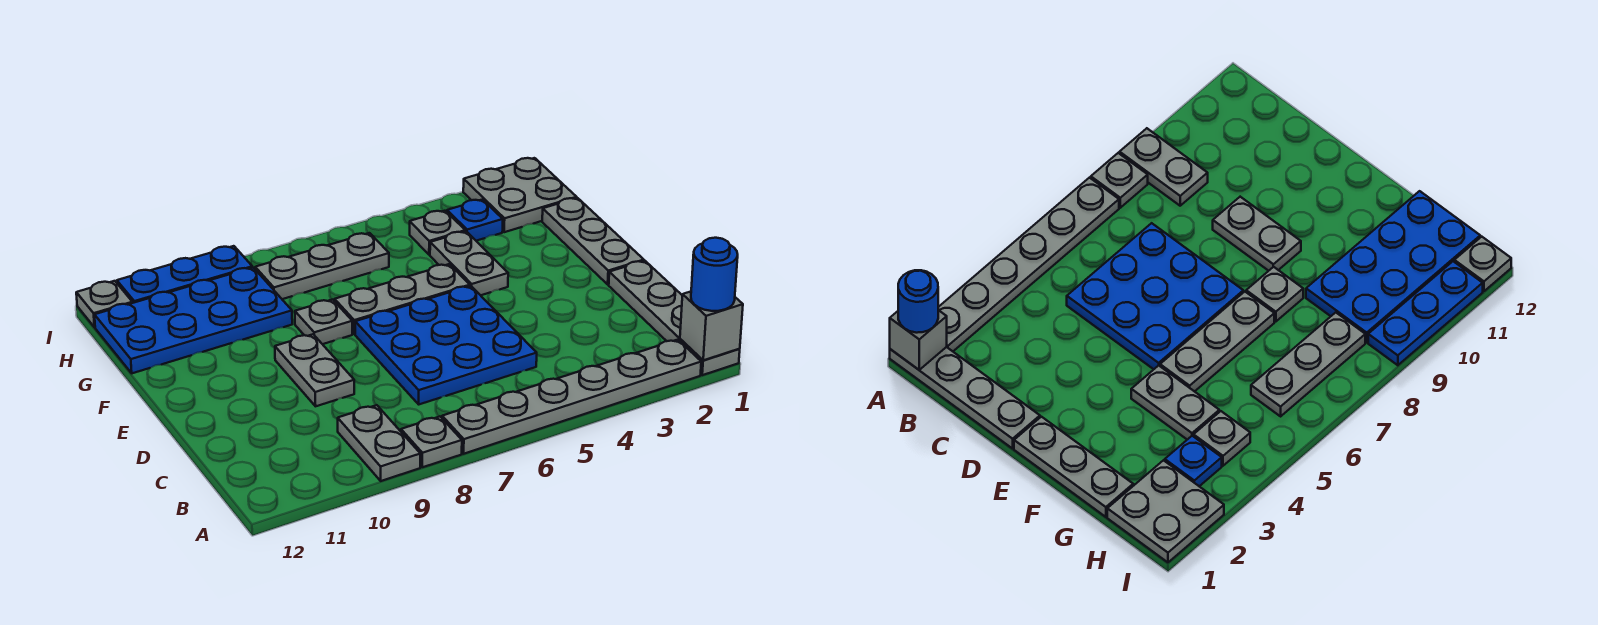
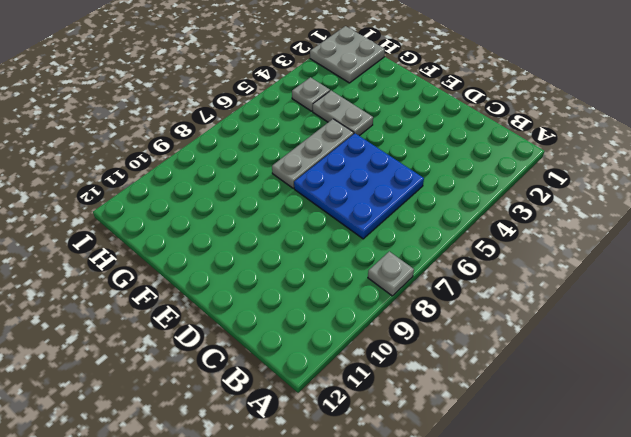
none -> grey plate A1:D1 level 1
none -> grey plate A2:A7 level 1
none -> grey plate A9:B9 level 1

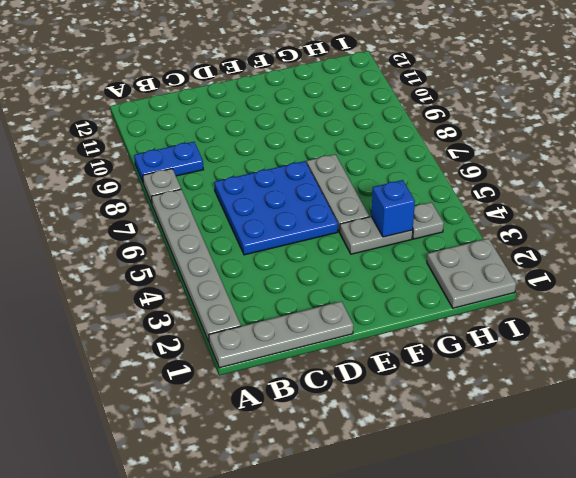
blue plate A9:B9 level 1 -> grey plate A9:B9 level 1
blue brick G4 level 2 -> none
none -> grey plate D9:E9 level 1
none -> grey plate E1:G1 level 1
none -> grey plate F8 level 1

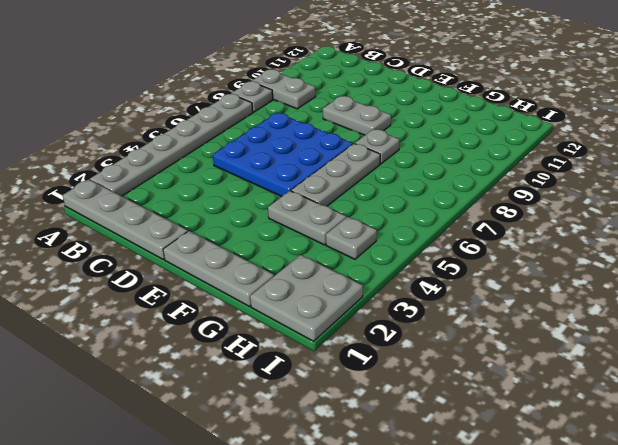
none -> blue plate G9:H12 level 1
none -> blue plate H3 level 1
none -> grey plate H6:H8 level 1

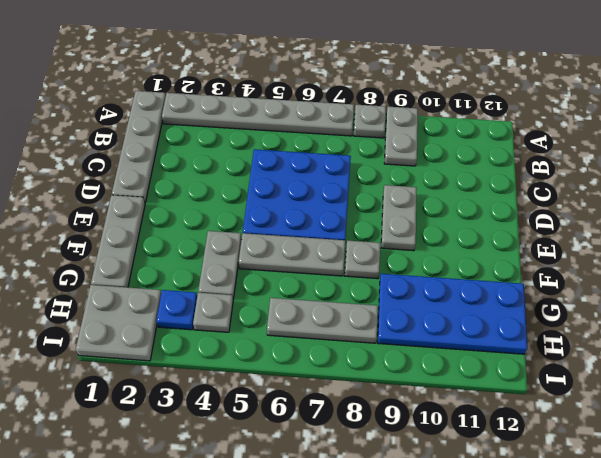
none -> blue plate I9:I11 level 1
none -> grey plate I12 level 1
none -> grey brick A1 level 2

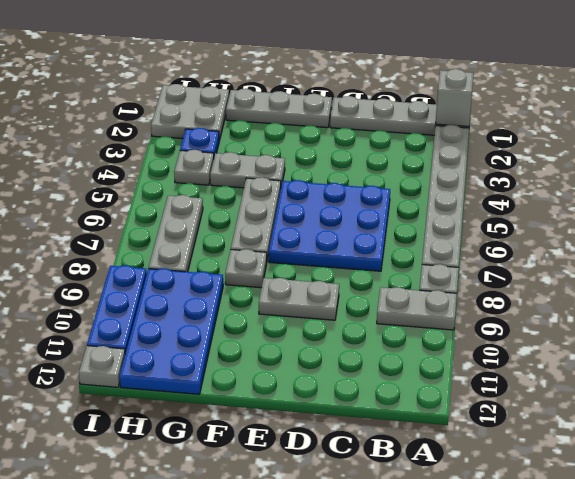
none -> blue round brick A1 level 3

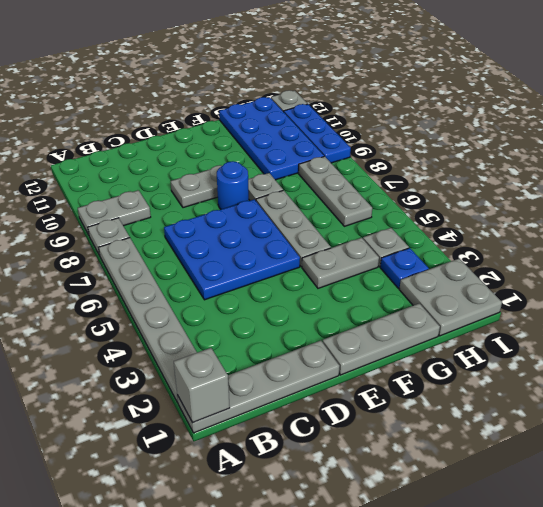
blue round brick E8 level 1 -> blue round brick A1 level 3

